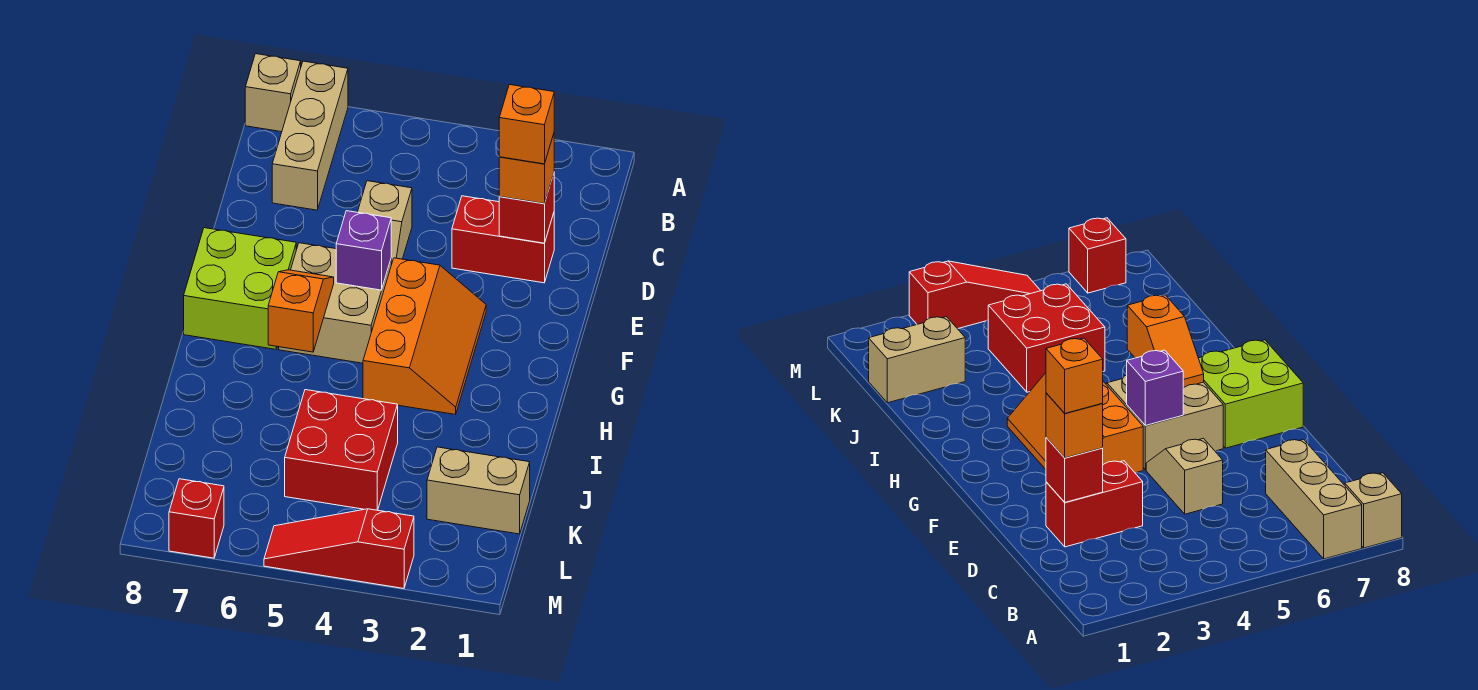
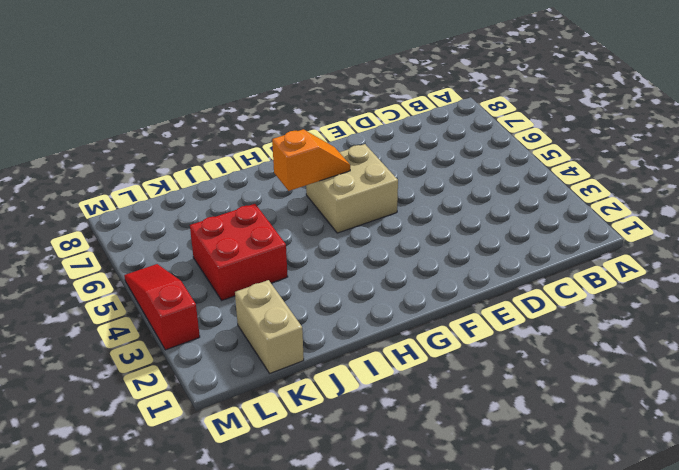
none -> tan brick A7:C7 level 1
none -> tan brick A8 level 1
none -> red brick D2:D3 level 1

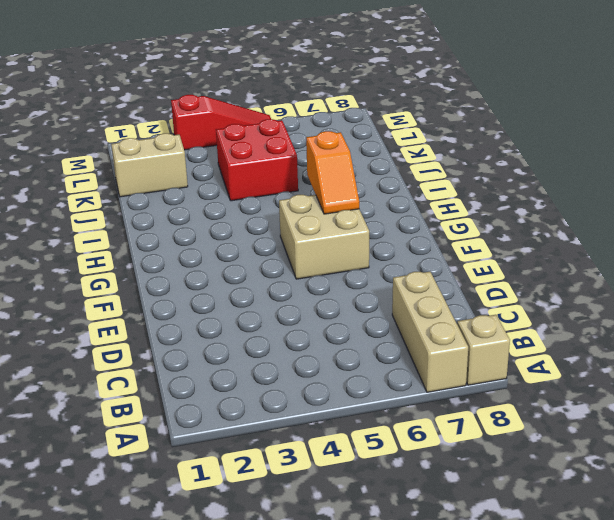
none -> red brick D2:D3 level 1
none -> tan slope D5:E5 level 1 top D
none -> orange slope F3:H4 level 1 top 4

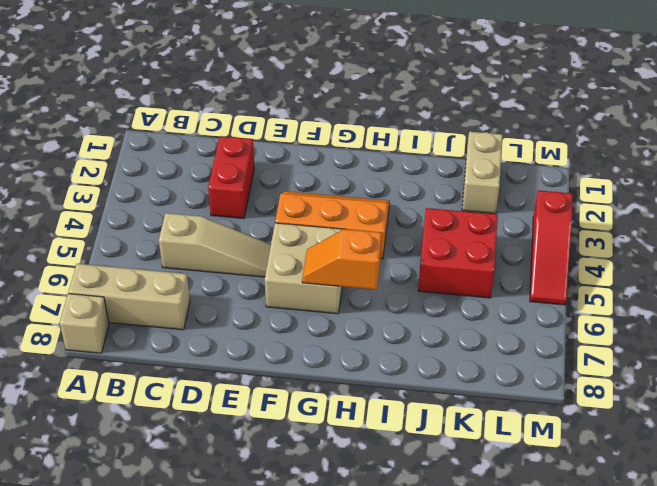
tan slope C5:E5 level 1 top C -> tan slope D5:E5 level 1 top D
none -> lime brick F7:G8 level 1
none -> red brick M7 level 1
none -> red brick D2 level 2

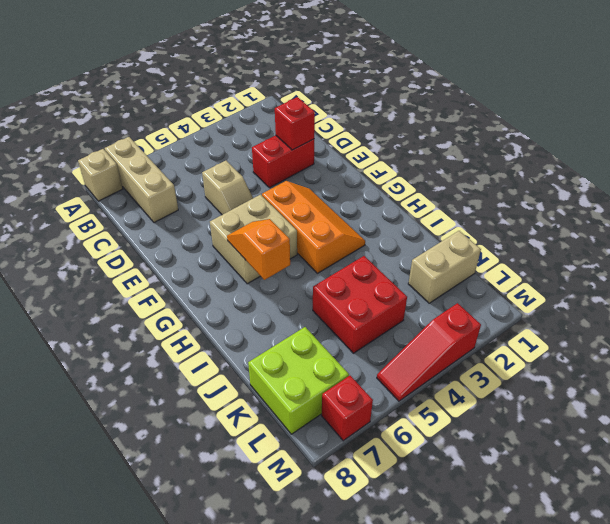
lime brick K7:L8 level 1 -> lime brick F7:G8 level 1
none -> purple brick F5 level 2
none -> orange brick D2 level 3
none -> orange brick D2 level 4

